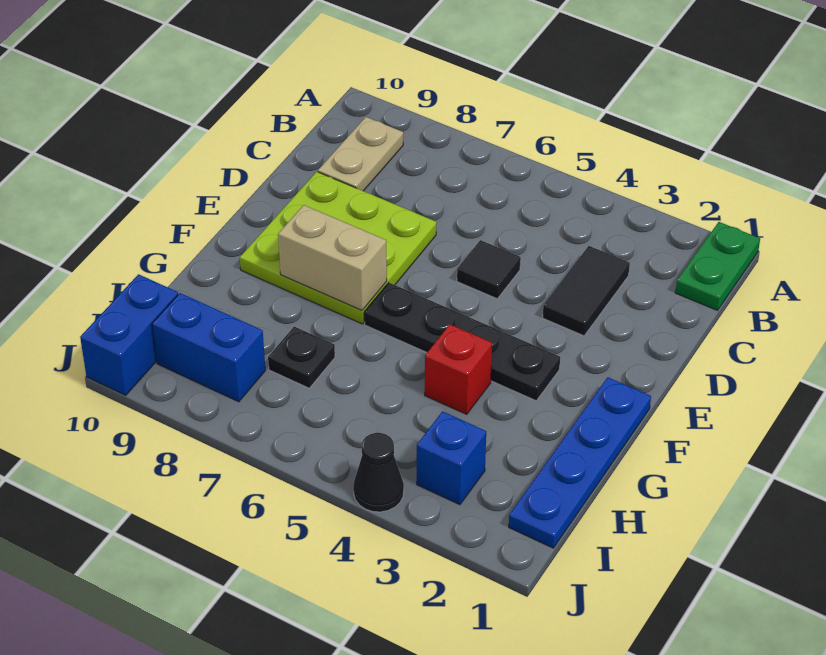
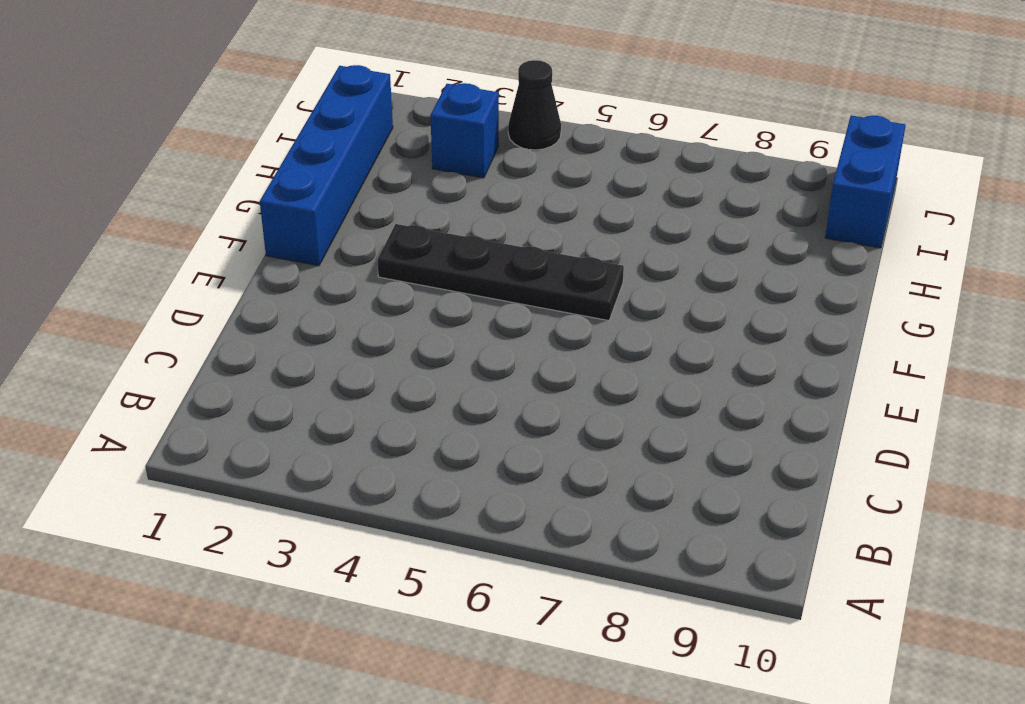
blue brick F1:I1 level 1 -> blue plate F1:I1 level 1
none -> green plate A1:B1 level 1
none -> tan plate B9:C9 level 1
none -> black tile C3:D3 level 1

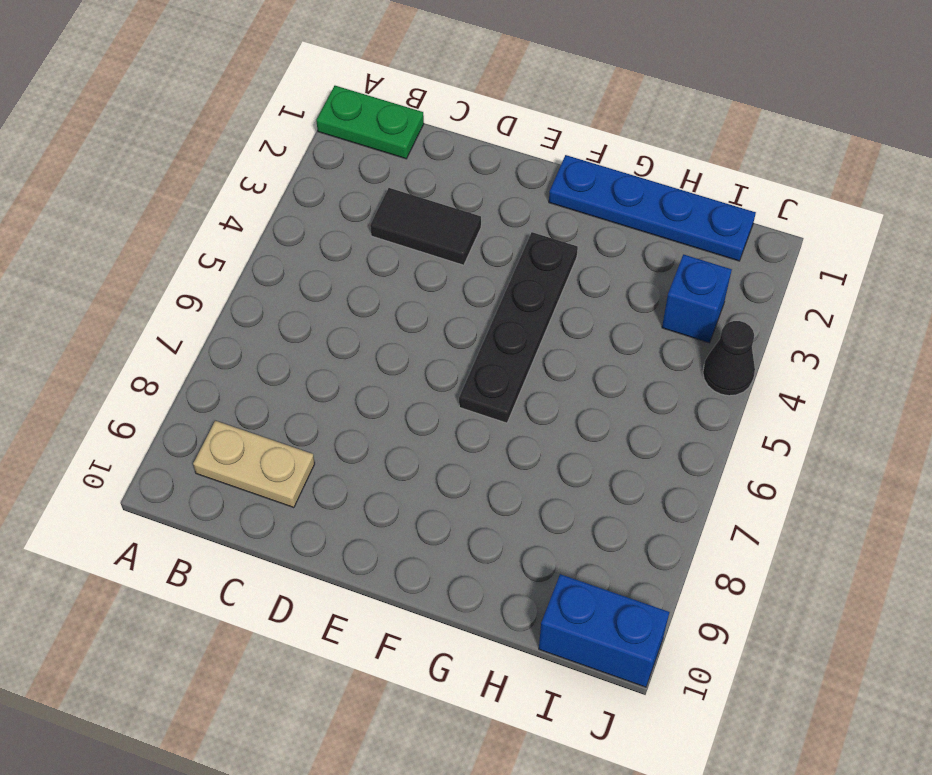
none -> black tile D5 level 1
none -> lime plate D7:F9 level 1
none -> red brick G4 level 1

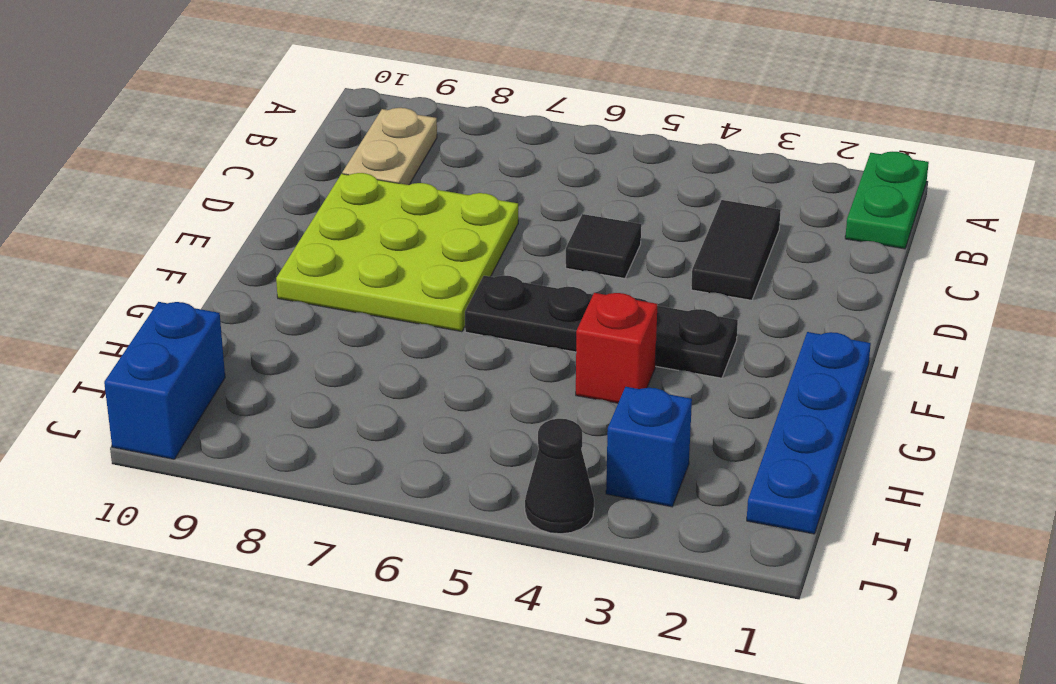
none -> black plate H7 level 1
none -> blue brick I8:I9 level 1
none -> tan brick F7:F8 level 2

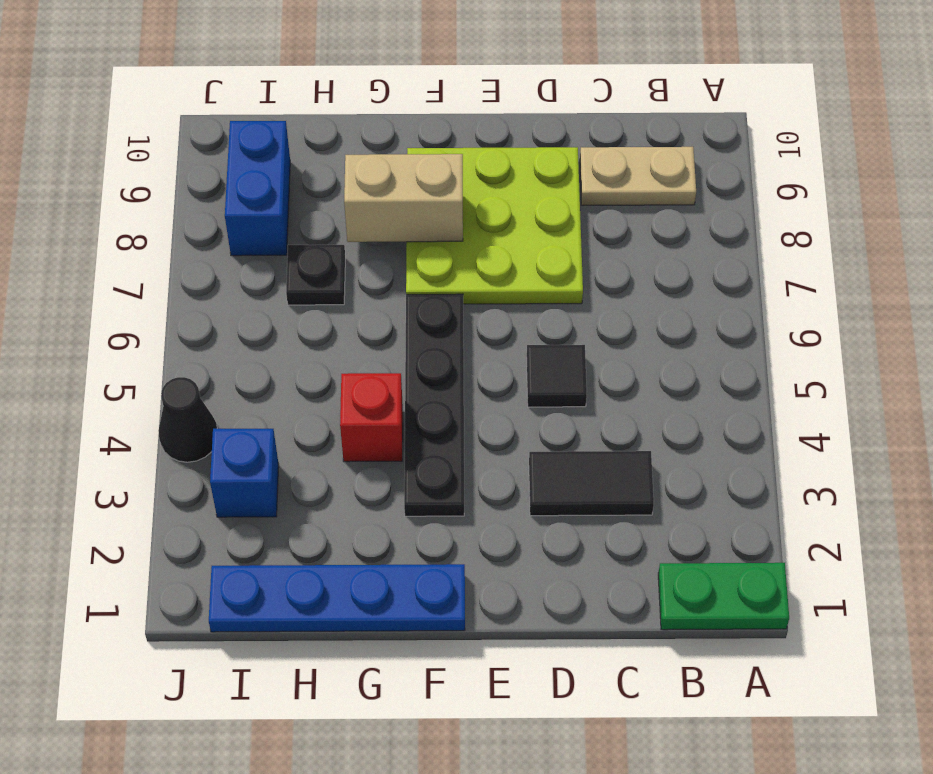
tan brick F8:G8 level 2 -> tan brick F7:F8 level 2
none -> blue brick I10:J10 level 1

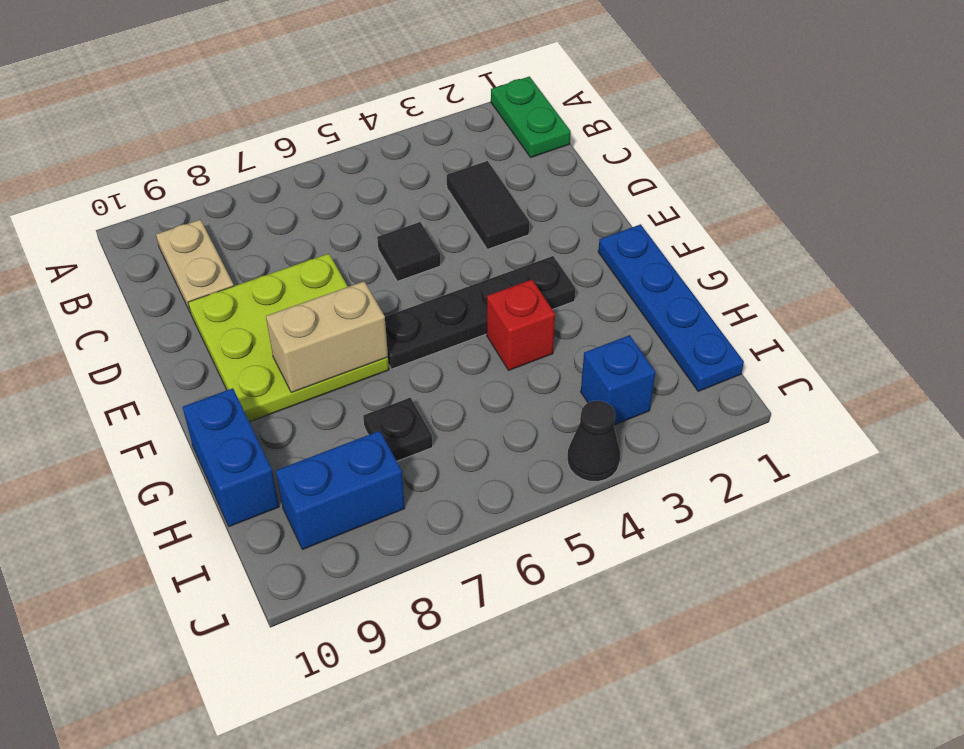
blue brick G10:H10 level 1 -> blue brick I10:J10 level 1

